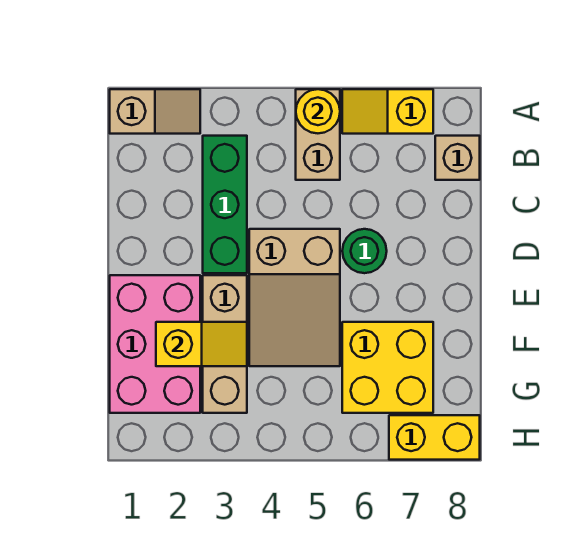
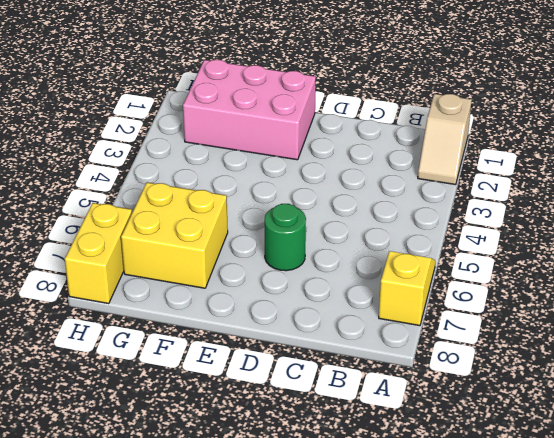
none -> tan brick A5:B5 level 1
none -> green brick B3:D3 level 1
none -> tan brick B8 level 1

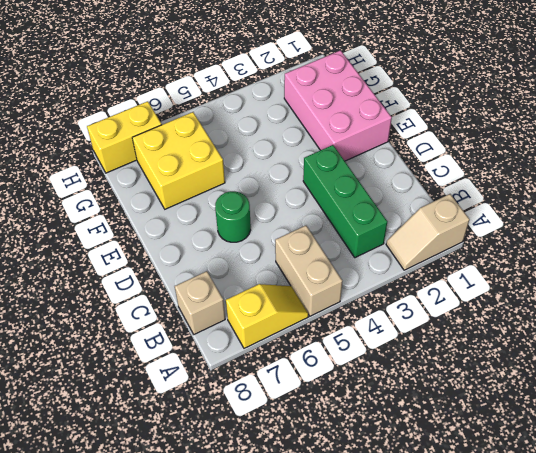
none -> tan slope D4:F5 level 1 top D
none -> tan brick E3:G3 level 1
none -> yellow round brick A5 level 2

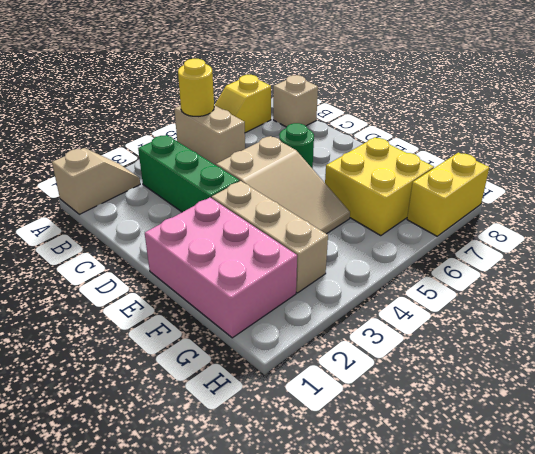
none -> yellow slope F2:F3 level 2 top 2

